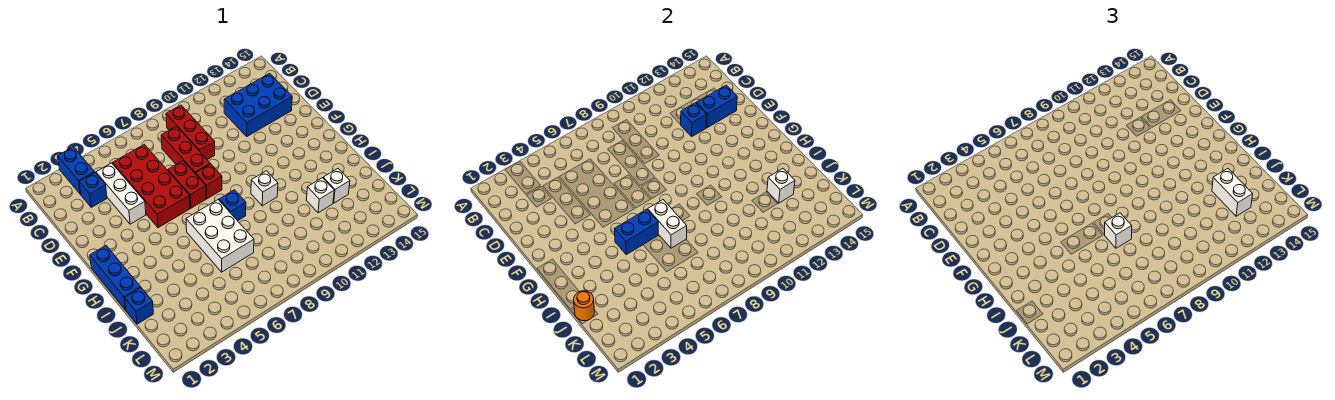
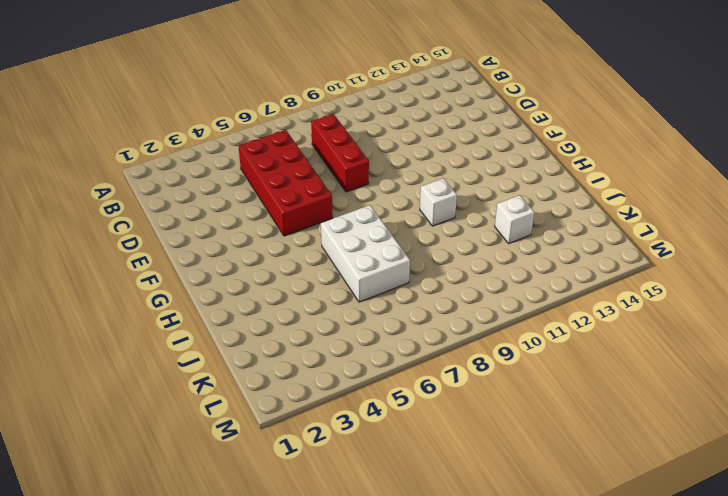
none -> blue brick A3:B3 level 1
none -> red brick B9:D9 level 1
none -> blue brick C3 level 1

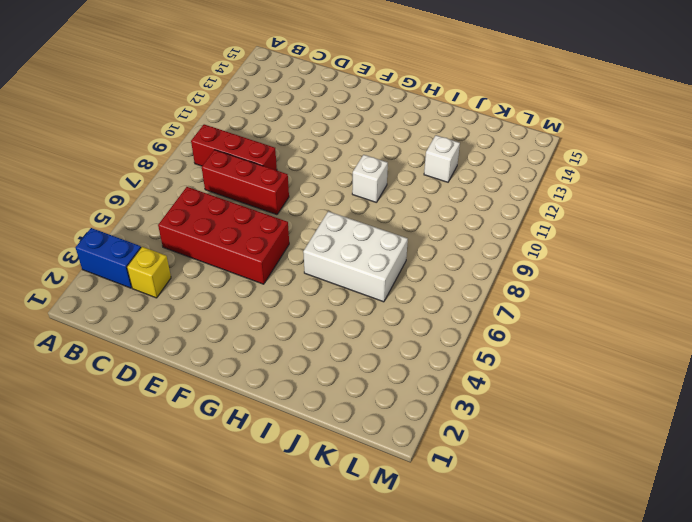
yellow brick C3 level 1 -> blue brick C3 level 1
none -> white brick C4:E4 level 1
none -> blue brick C12:D14 level 1
none -> red brick E7:F7 level 1

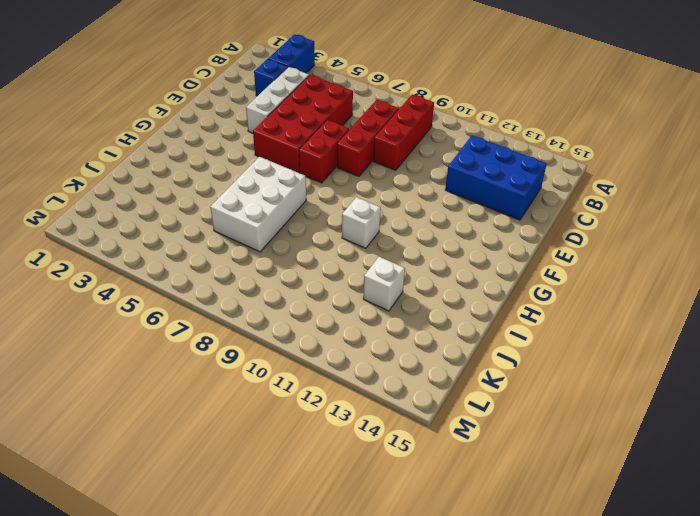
none -> red brick F8 level 1
none -> blue brick G1:I1 level 1
none -> blue brick H8 level 1

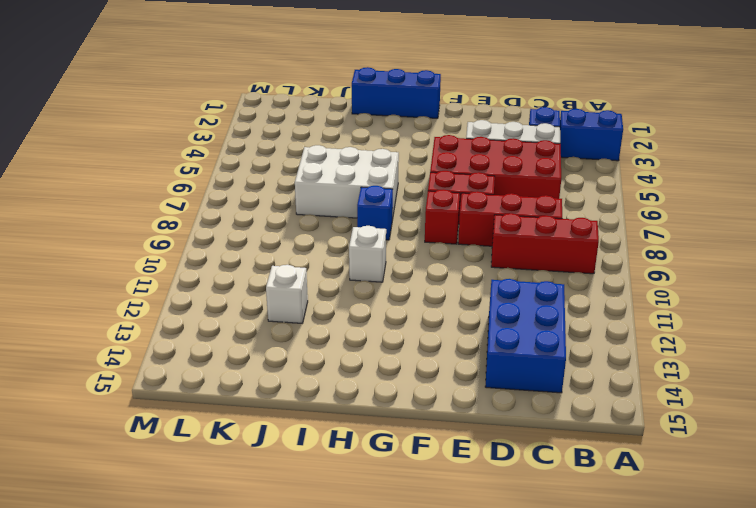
none -> blue brick J1 level 1
none -> white brick J13 level 1
none -> blue brick D12 level 2

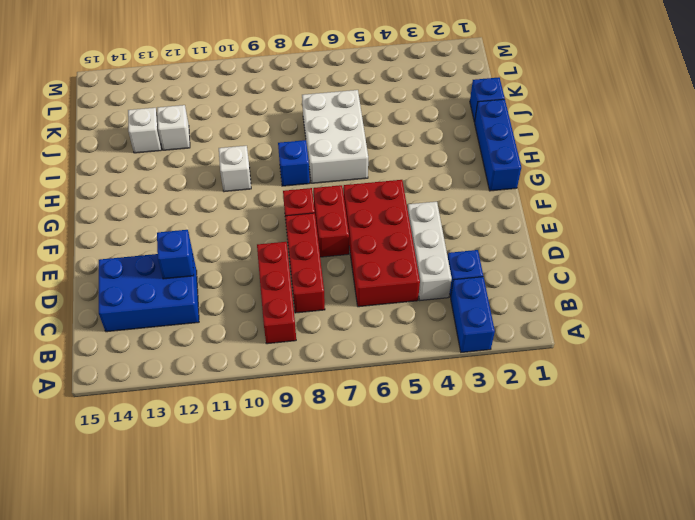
none -> blue brick D13:D14 level 2
none -> blue brick H5:H6 level 2
none -> white brick H7:I7 level 2

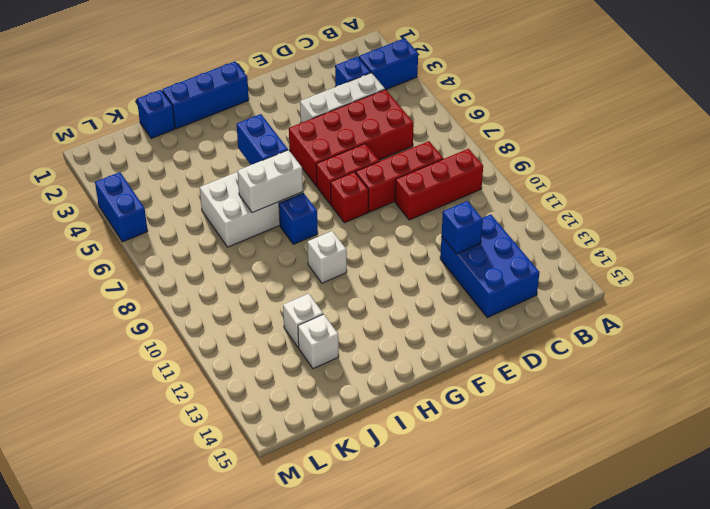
blue brick M4:M5 level 1 -> blue brick D13:D14 level 2
none -> orange round brick J1 level 2
none -> white brick J13 level 2
none -> white brick I7 level 3

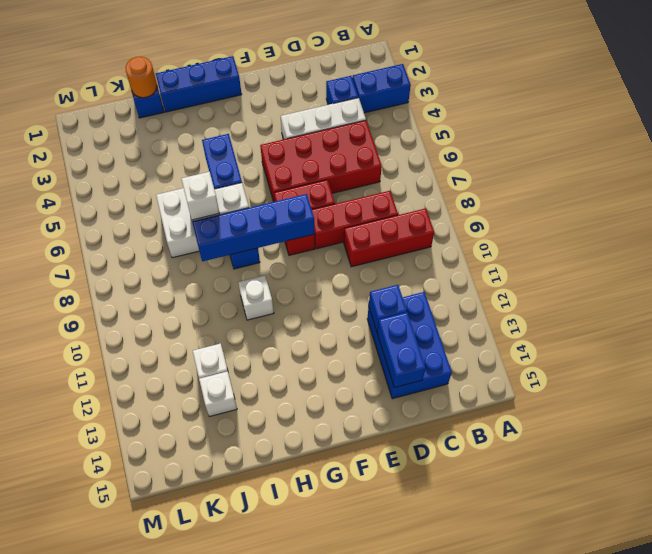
blue brick F8:I8 level 2 -> none
none -> white brick J13 level 2
none -> white brick J13:K13 level 3

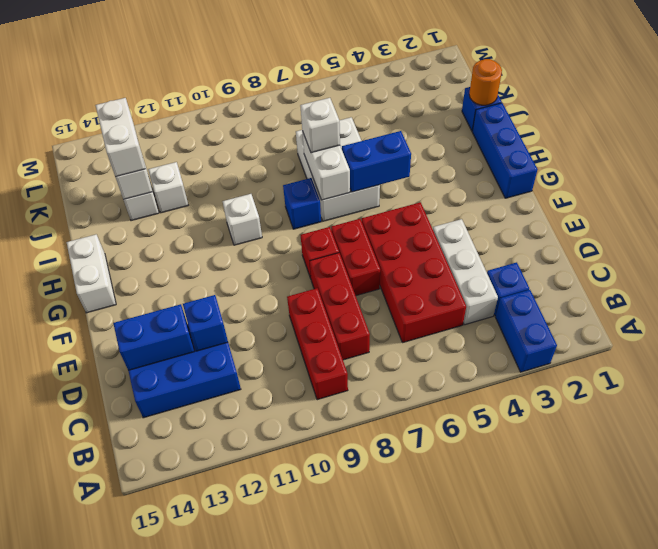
white brick G15:H15 level 1 -> none

